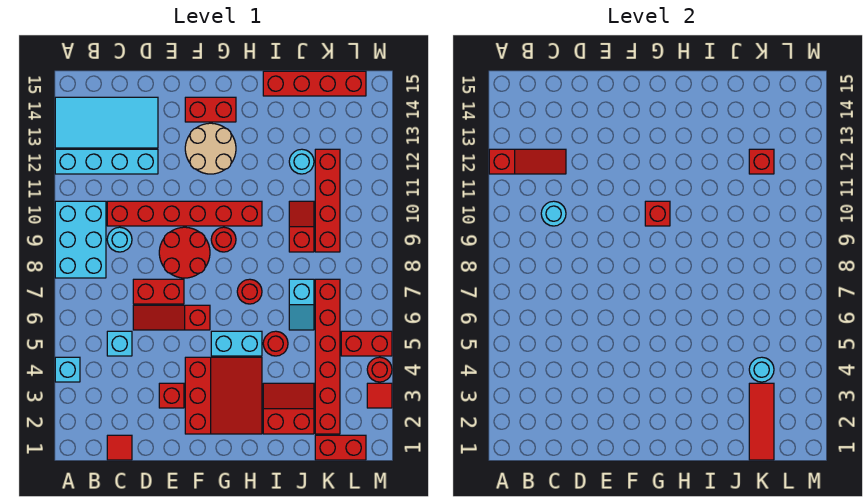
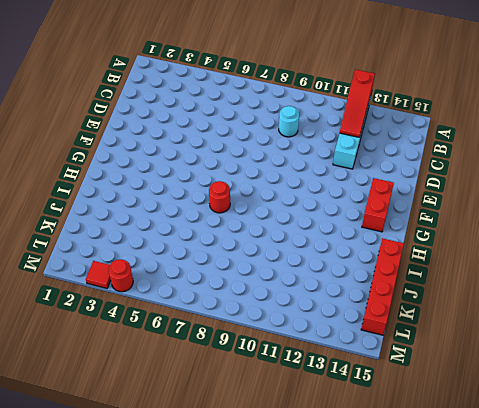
none -> cyan brick A4 level 1
none -> cyan brick A8:B10 level 1
none -> cyan tile A13:D14 level 1
none -> red tile C1 level 1

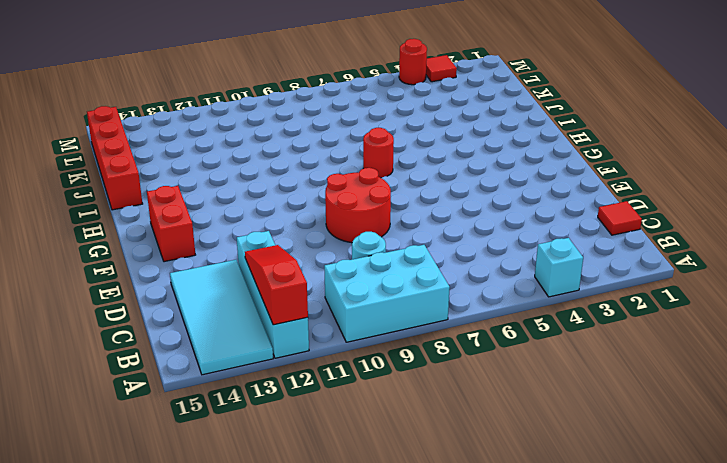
none -> cyan brick C5 level 1
none -> red brick C10:H10 level 1
none -> red slope D6:F6 level 1 top F
none -> red brick D7:E7 level 1

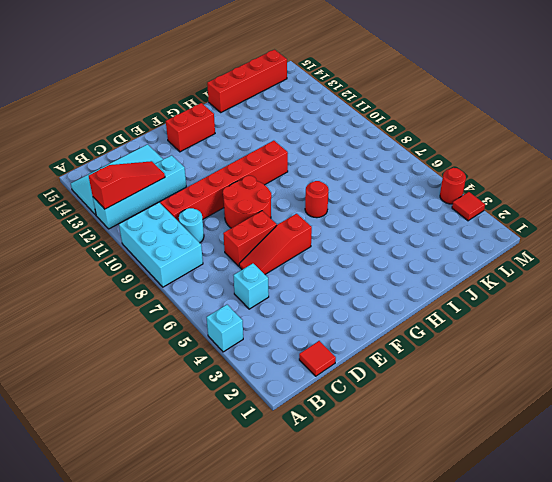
none -> red brick E3 level 1
none -> red slope F2:H4 level 1 top F
none -> tan round brick F12:G13 level 1
none -> cyan brick G5:H5 level 1

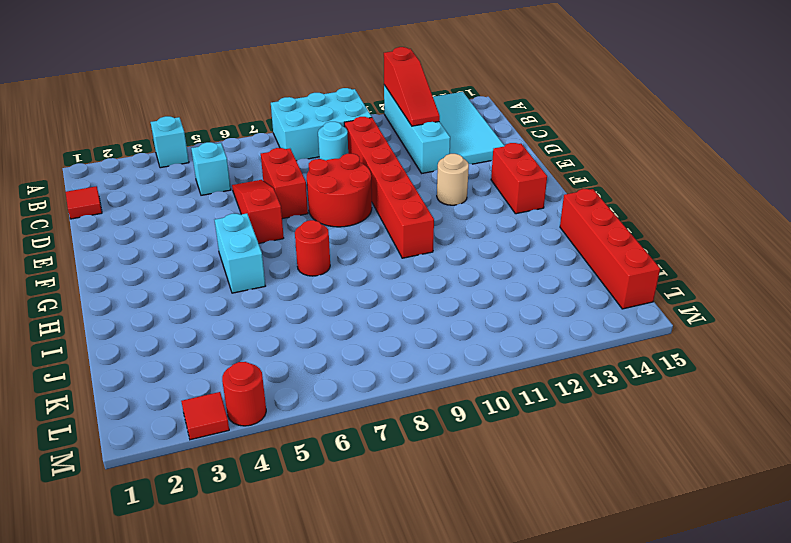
tan round brick F12 level 1 -> tan round brick F12:G13 level 1
none -> red brick E3 level 1
none -> red slope F2:H4 level 1 top F
none -> red round brick G9 level 1
none -> red slope I2:J3 level 1 top 2

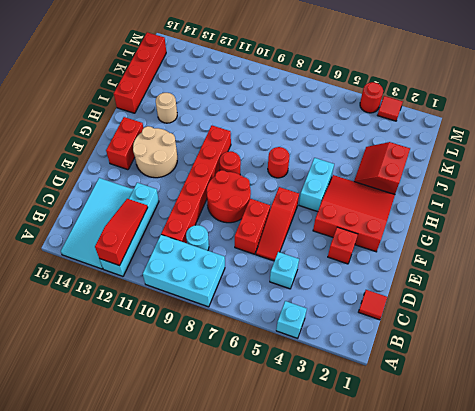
tan round brick I13 level 1 -> none
none -> red round brick I5 level 1
none -> cyan slope J6:J7 level 1 top 7
none -> red slope J9:J10 level 1 top 9
none -> cyan round brick J12 level 1

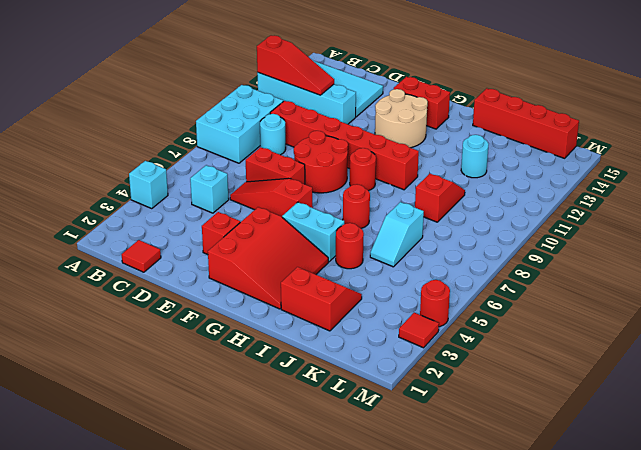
none -> red brick K1:L1 level 1
none -> red brick K2:K7 level 1
none -> red brick K9:K12 level 1
none -> red brick L5:M5 level 1

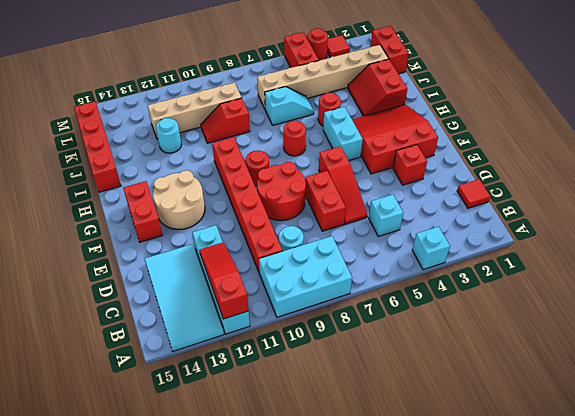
tan brick K2:K7 level 1 -> red brick K2:K7 level 1
tan brick K9:K12 level 1 -> red brick K9:K12 level 1
none -> cyan round brick C10 level 2
none -> red brick G10 level 2
none -> red tile K1:K3 level 2
none -> cyan round brick K4 level 2

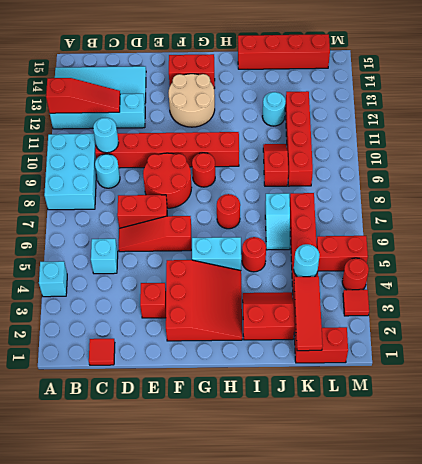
none -> red brick G10 level 2
none -> red brick K12 level 2

